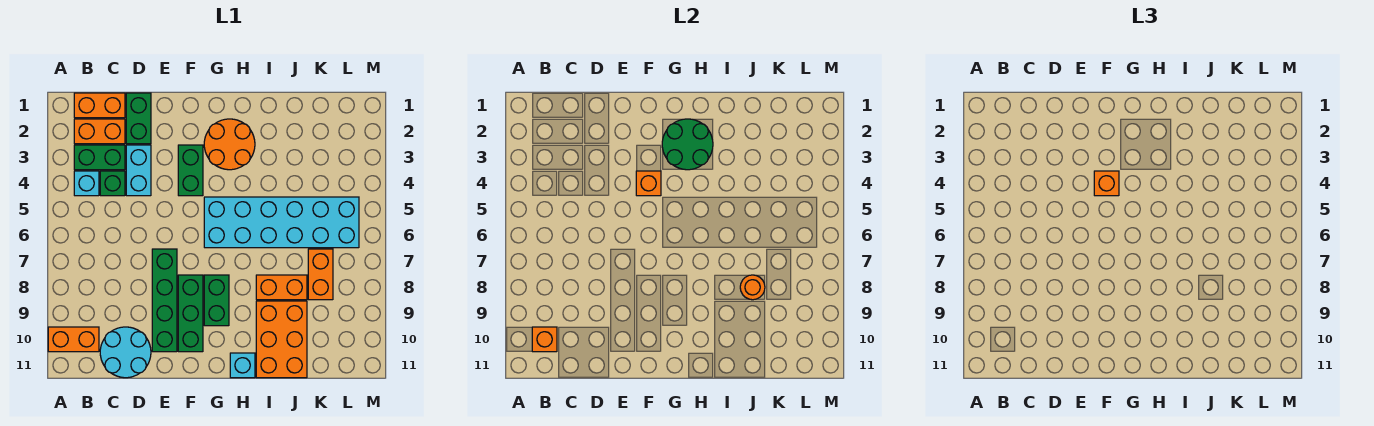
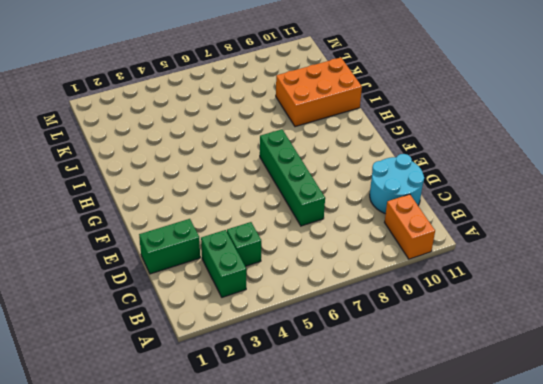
green brick D7:G7 level 1 -> green brick E7:E10 level 1
none -> orange brick B1:C1 level 1
none -> orange brick B2:C2 level 1
none -> cyan brick B4 level 1

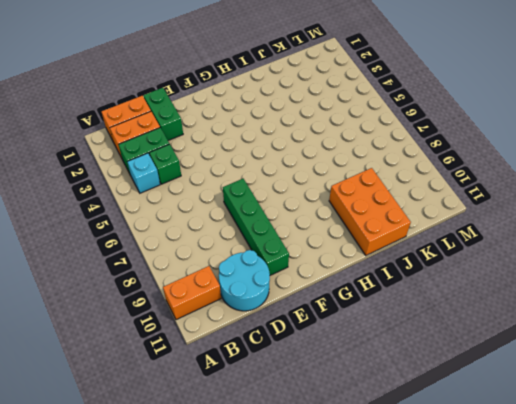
none -> cyan brick D3:D4 level 1
none -> green brick F3:F4 level 1
none -> green brick F8:F10 level 1

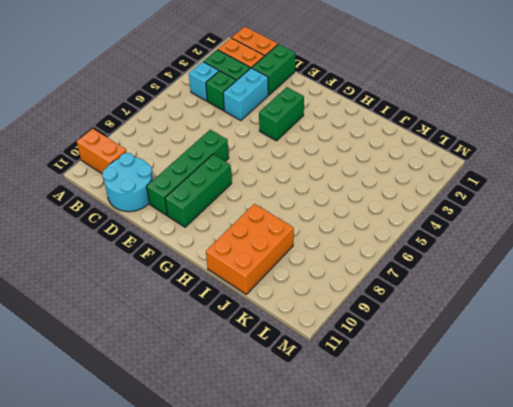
none -> orange round brick G2:H3 level 1
none -> cyan brick G5:L6 level 1
none -> green brick G8:G9 level 1

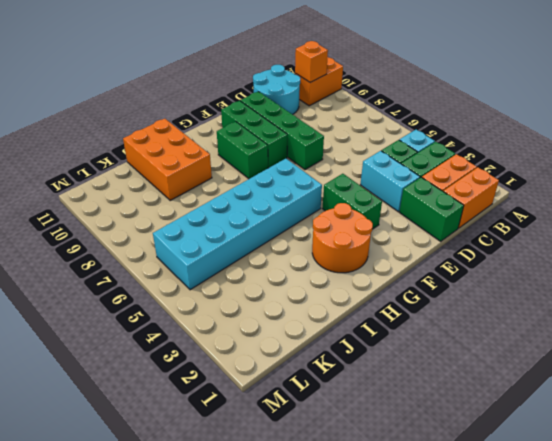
none -> cyan brick H11 level 1
none -> orange brick I8:J8 level 1
none -> orange brick K7:K8 level 1

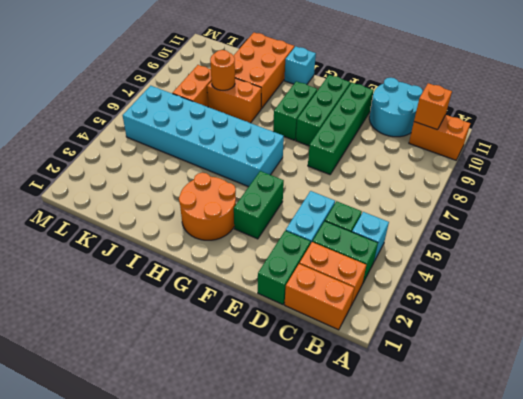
none -> orange brick F4 level 2
none -> green round brick G2:H3 level 2
none -> orange brick F4 level 3

